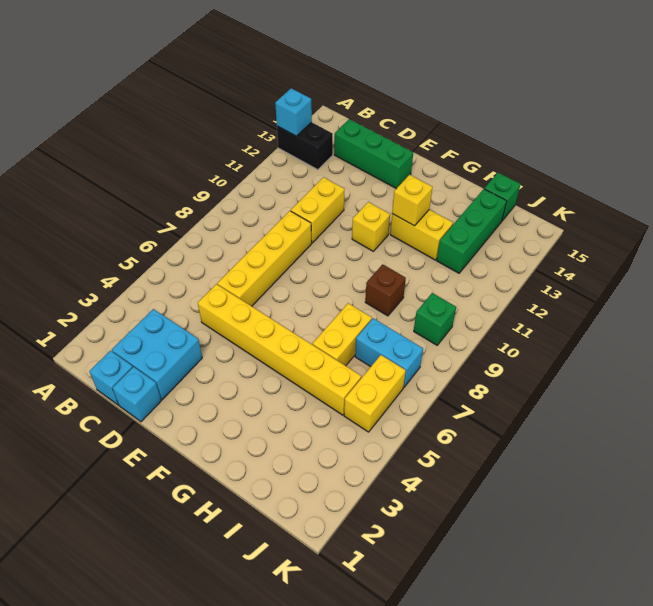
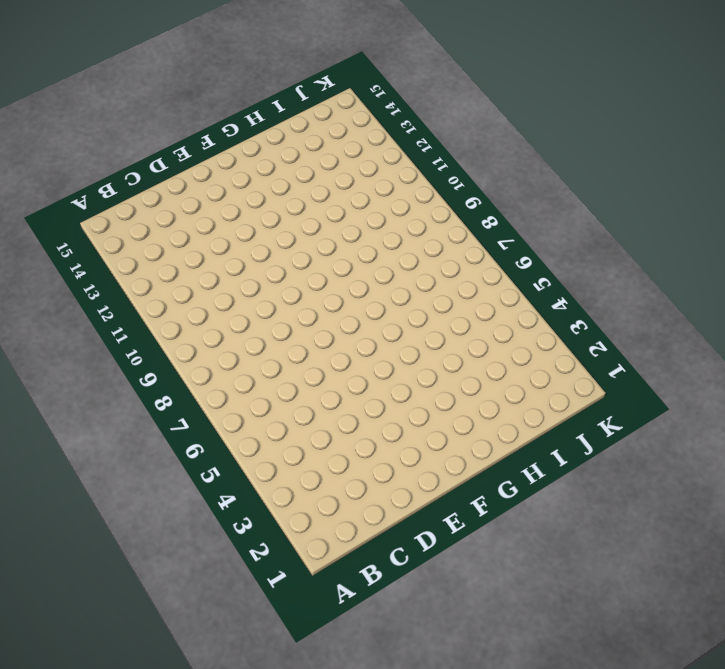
none -> black brick A13:B13 level 1
none -> cyan brick C1 level 1
none -> cyan brick C2:D3 level 1

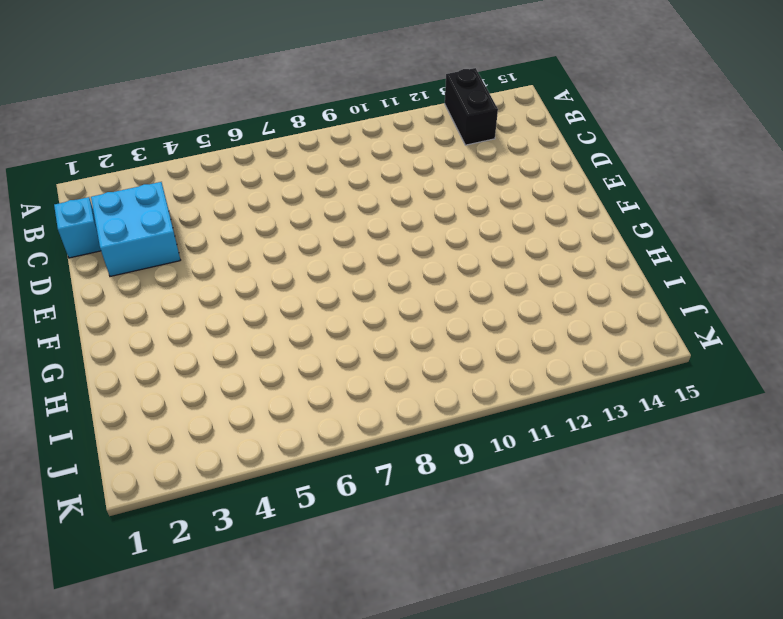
none -> green brick C14:E14 level 1
none -> cyan brick D1 level 1
none -> yellow brick D5:I5 level 1

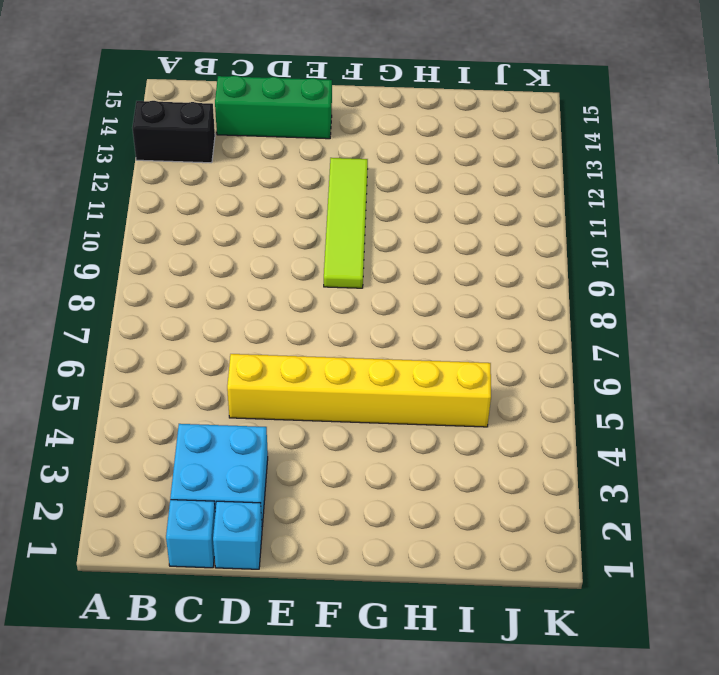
lime tile F9:F12 level 1 -> yellow brick F11 level 1
none -> yellow brick D6:D9 level 1
none -> yellow brick D10:D11 level 1
none -> yellow brick G12:H12 level 1

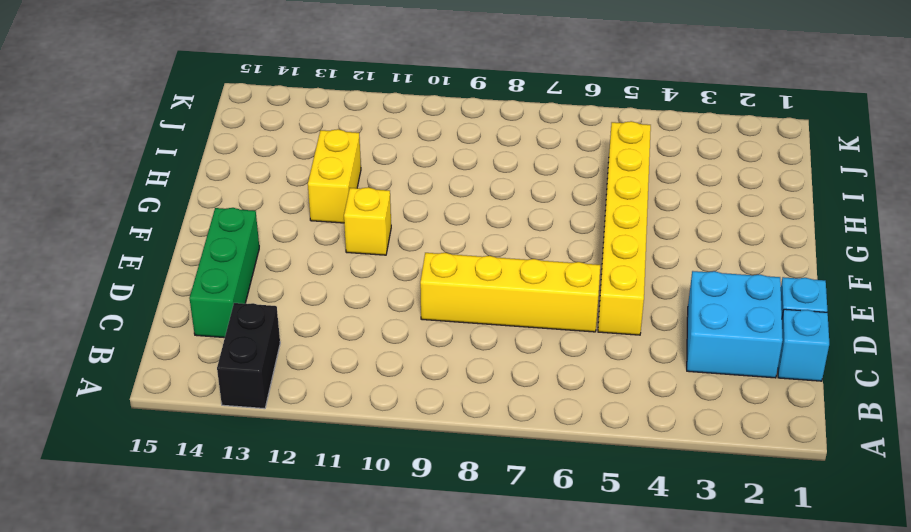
none -> yellow brick D10:D11 level 1
none -> yellow brick H6:H7 level 1
none -> brown brick H9 level 1

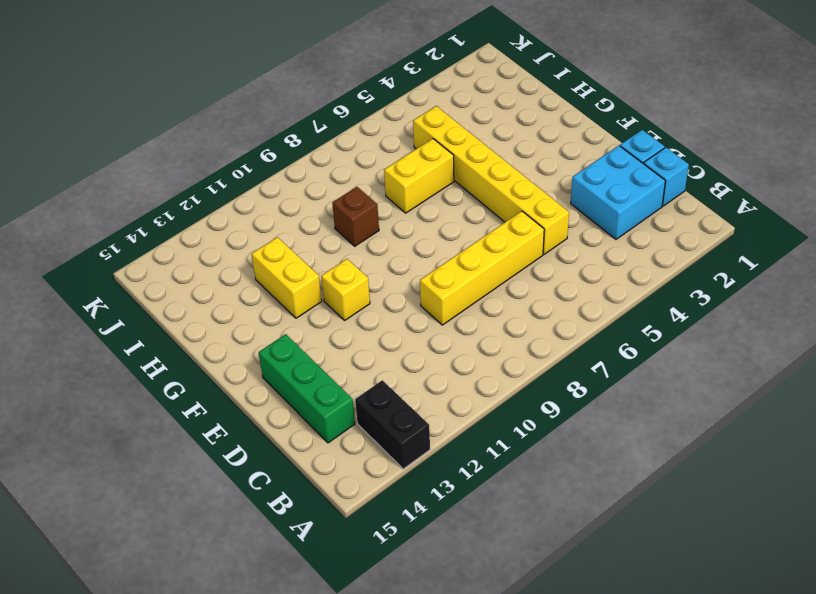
none -> yellow brick D10:D11 level 1
none -> cyan brick I7:J7 level 1
none -> green brick I12:I14 level 1

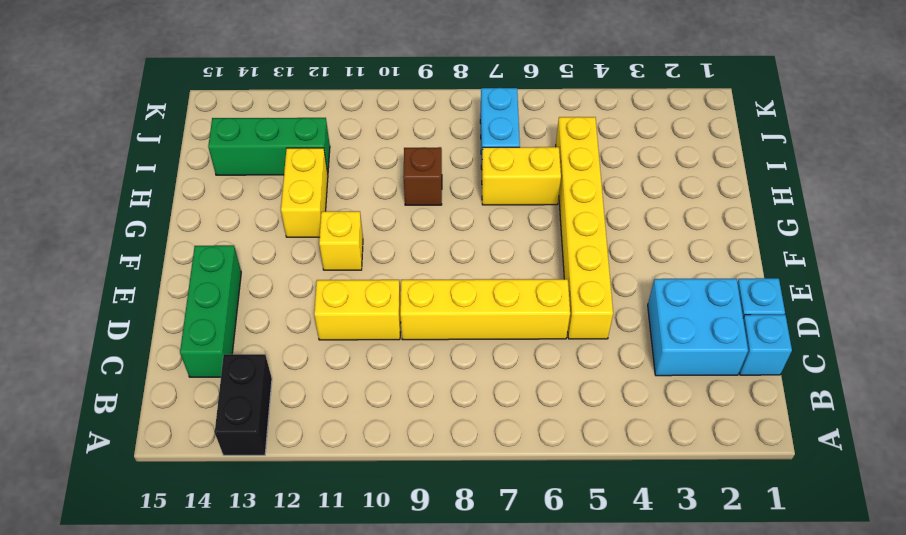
none -> green brick I15 level 1
none -> yellow brick J5:J6 level 1
none -> green brick J9 level 1

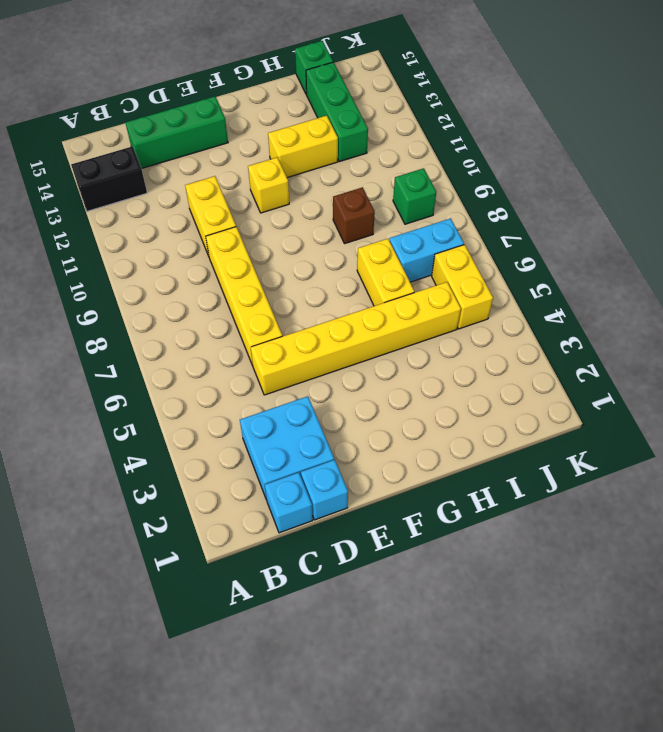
none -> cyan brick A13 level 2
none -> yellow brick G12 level 2

